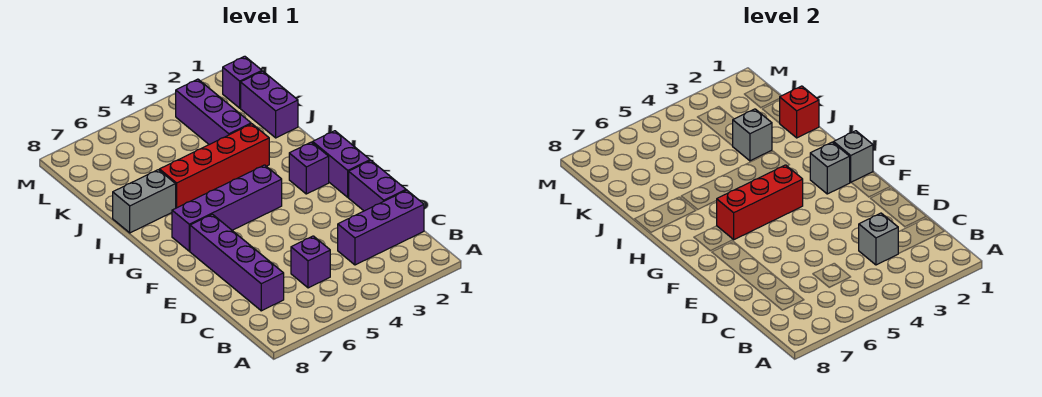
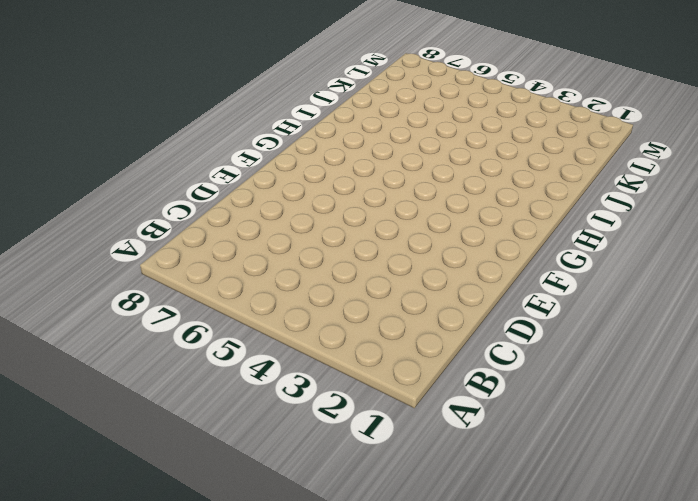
none -> purple brick C1:C3 level 1
none -> purple brick C5 level 1
none -> purple brick C7:F7 level 1

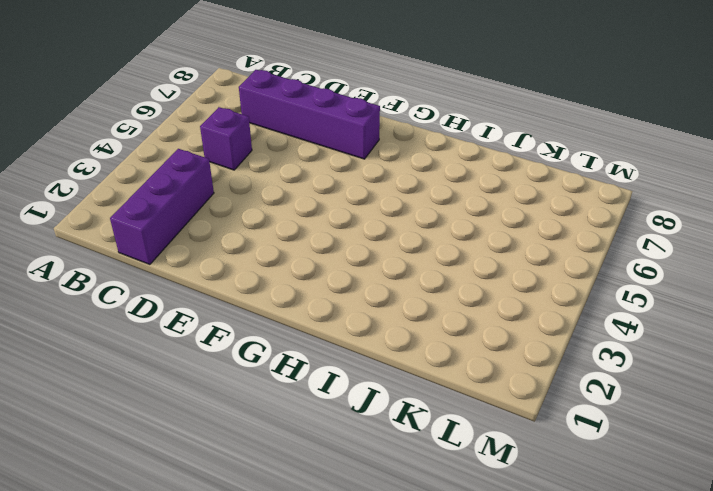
none -> purple brick D1:E1 level 1
none -> purple brick F1:G1 level 1
none -> purple brick G2 level 1

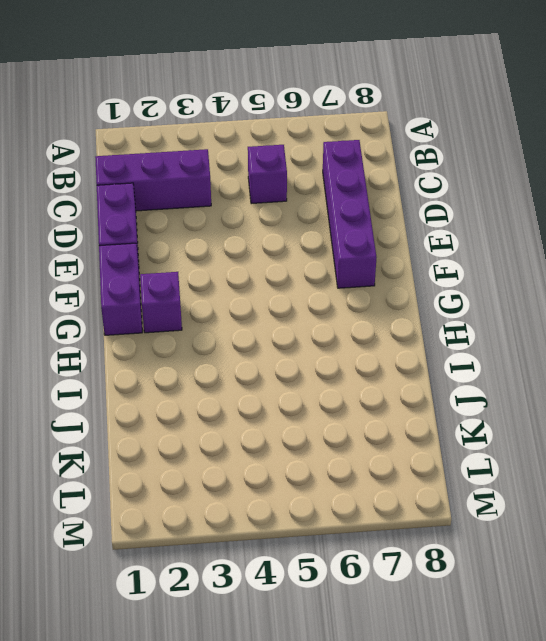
none -> purple brick G4:G7 level 1
none -> red brick I3:I6 level 1
none -> grey brick I7:I8 level 1

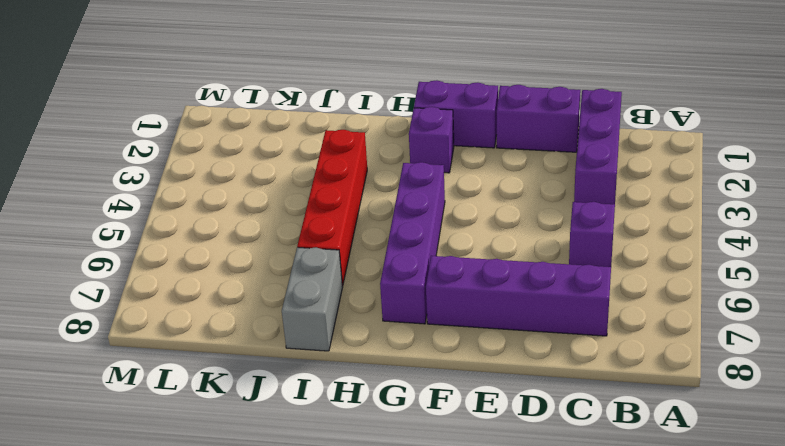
none -> purple brick J1:K1 level 1
none -> purple brick J3:L3 level 1
none -> purple brick L1 level 1

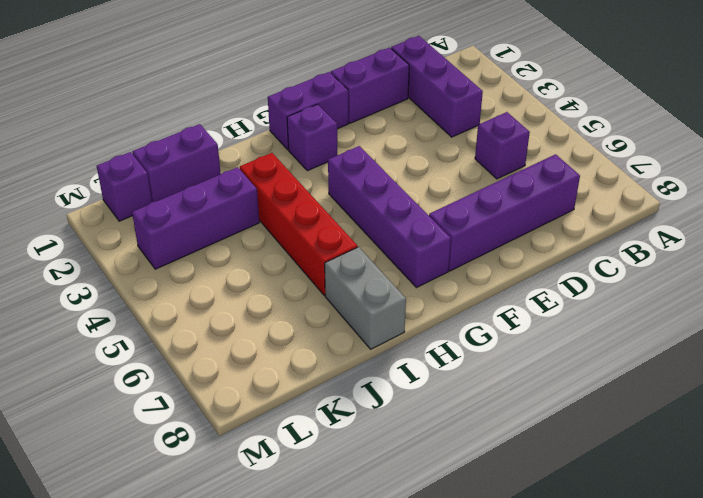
none -> grey brick C3 level 2
none -> grey brick G1 level 2
none -> grey brick G2 level 2

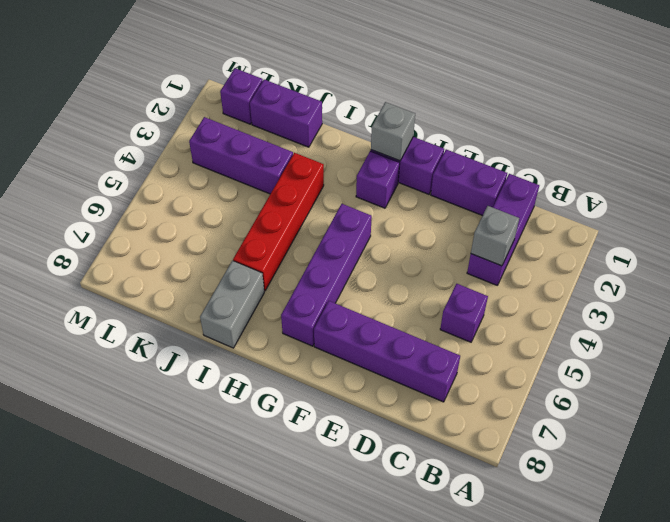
none -> grey brick G2 level 2
none -> red brick G4:G6 level 2
none -> red brick J1 level 2

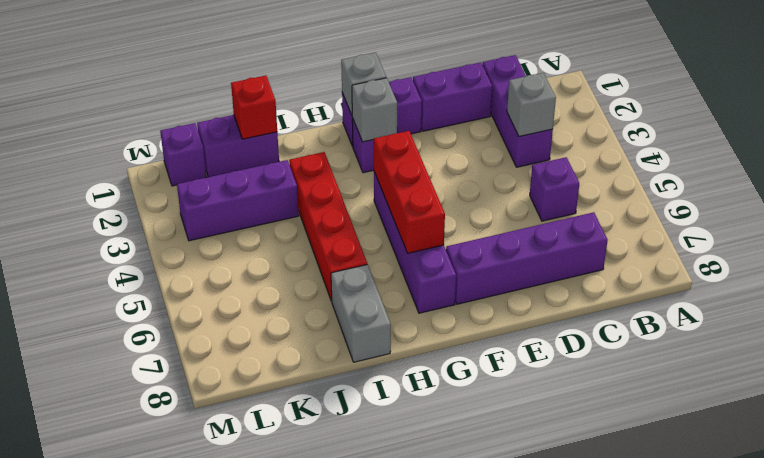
none -> grey brick J3 level 2

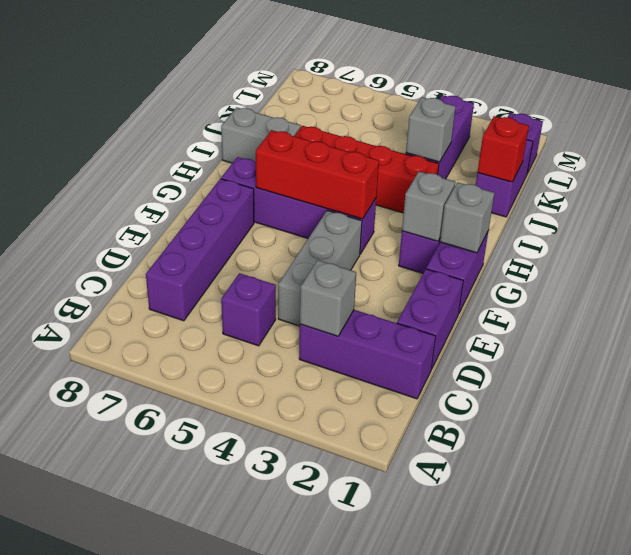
grey brick D4:F4 level 1 -> none

